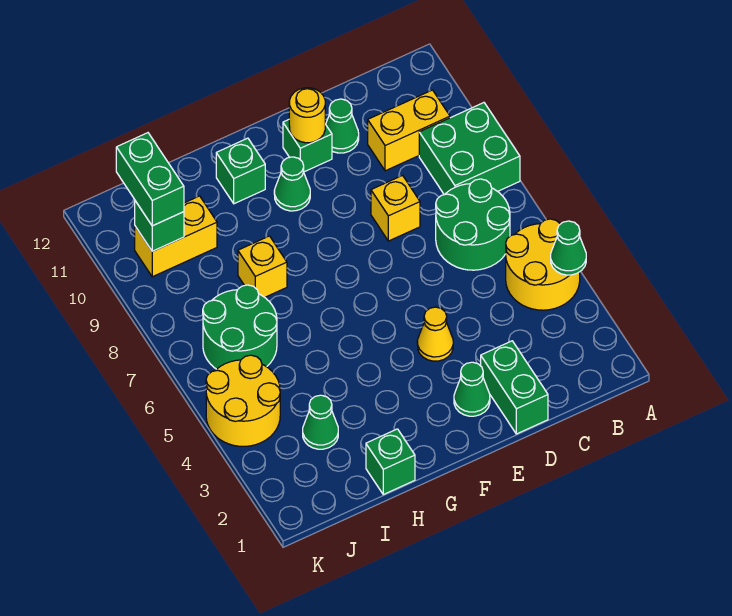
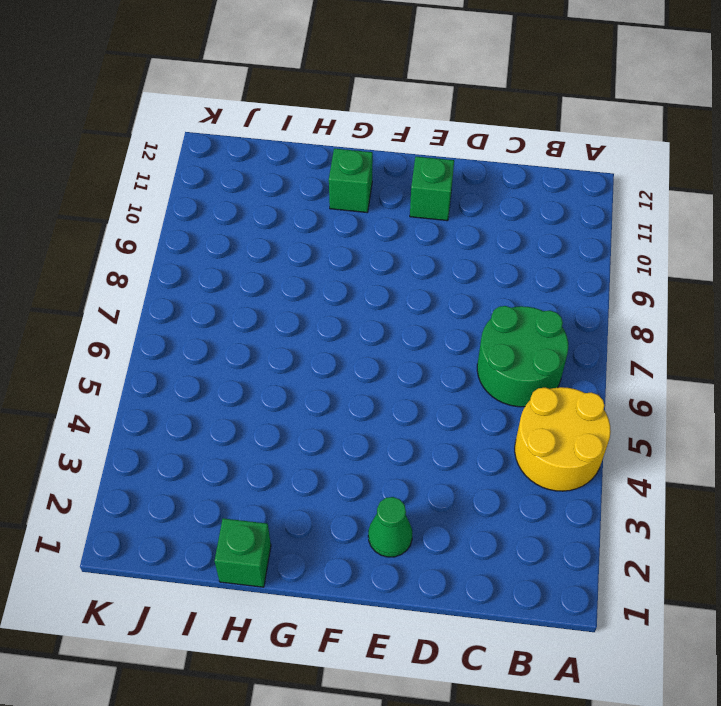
none -> green brick A8:B9 level 1
none -> yellow brick B10:C10 level 1
none -> green brick D1:D2 level 1

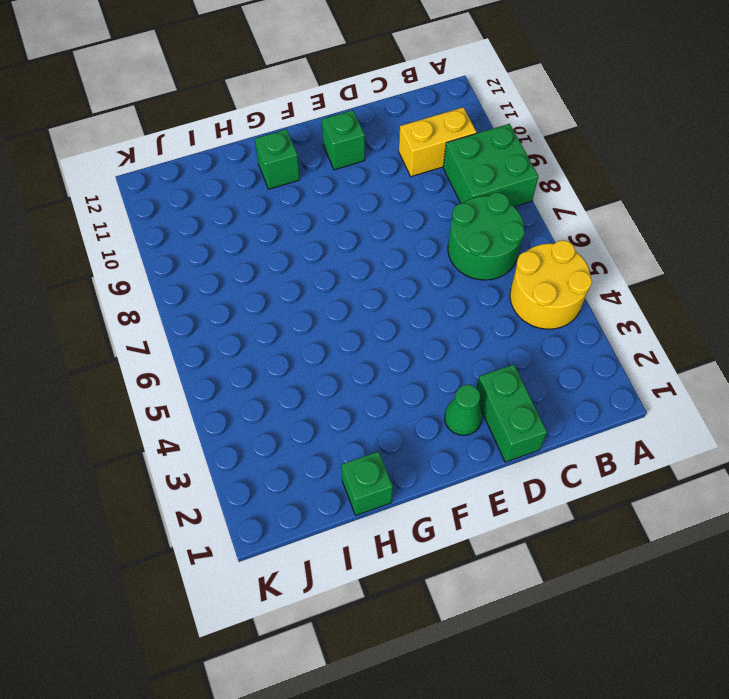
none -> yellow brick D8 level 1
none -> green cone D11 level 1
none -> yellow cone E4 level 1

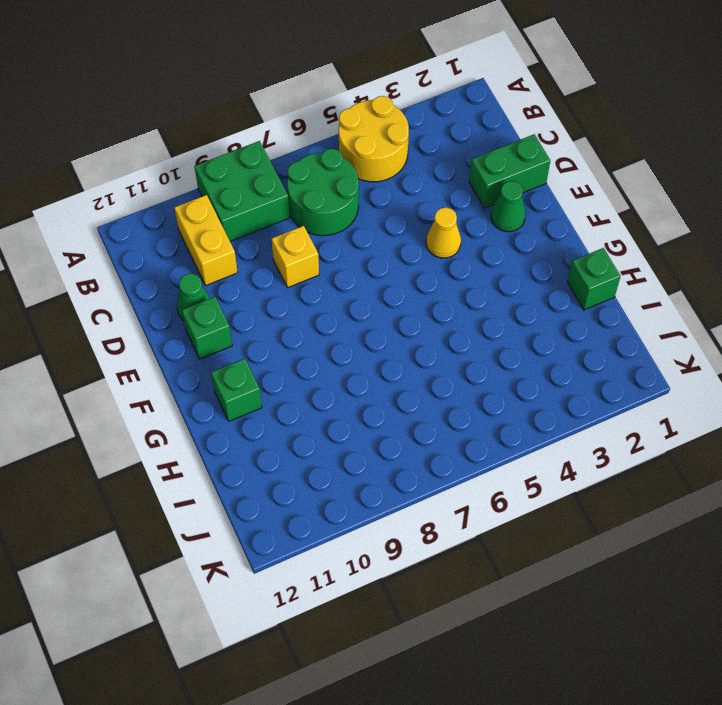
none -> green cone F10 level 1
none -> yellow brick H8 level 1
none -> green cone I3 level 1

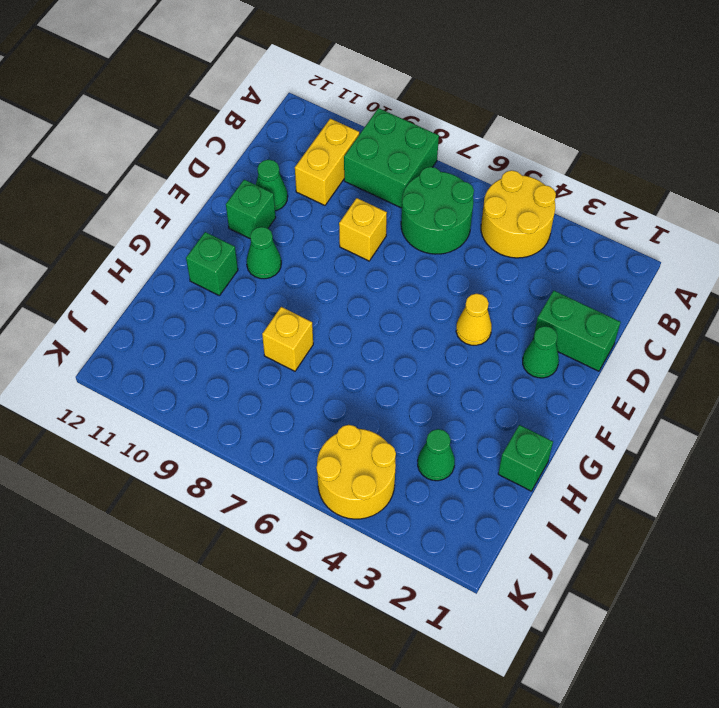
none -> green round brick I6:J7 level 1
none -> yellow brick I10:J10 level 1
none -> green cone A4 level 2

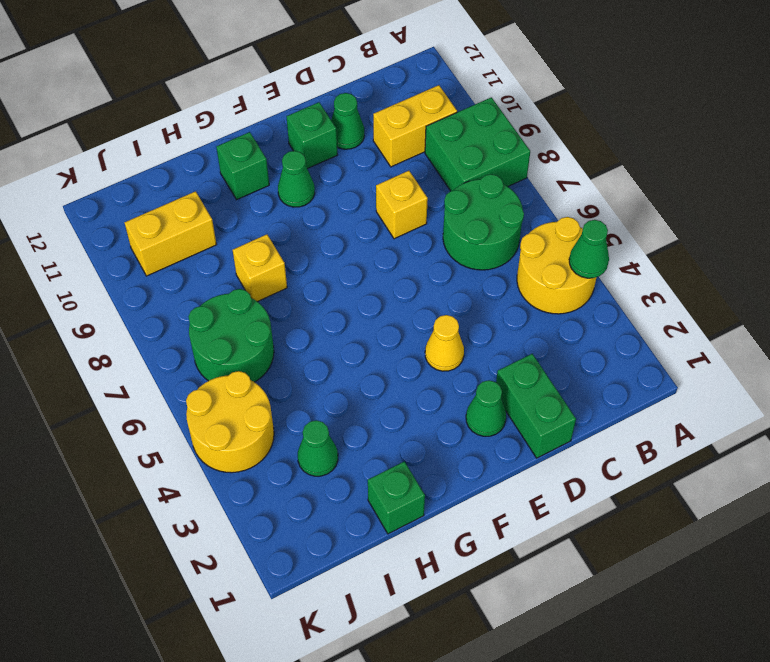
none -> yellow round brick E11 level 2
none -> green brick J10 level 2
none -> green brick J10:J11 level 3

